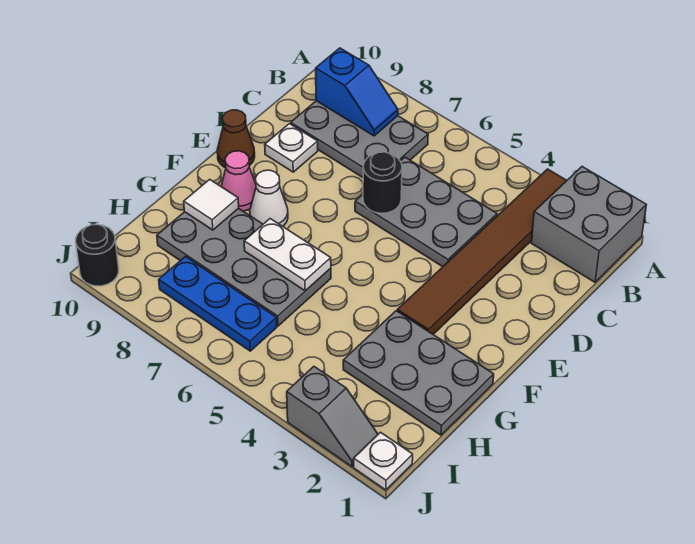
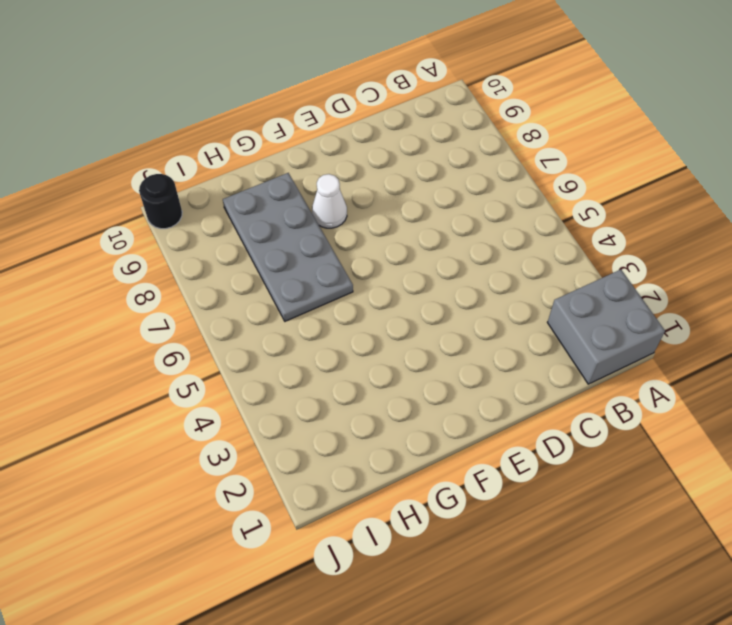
none -> brown tile A3:F3 level 1
none -> grey plate B7:C9 level 1
none -> grey plate C4:D6 level 1

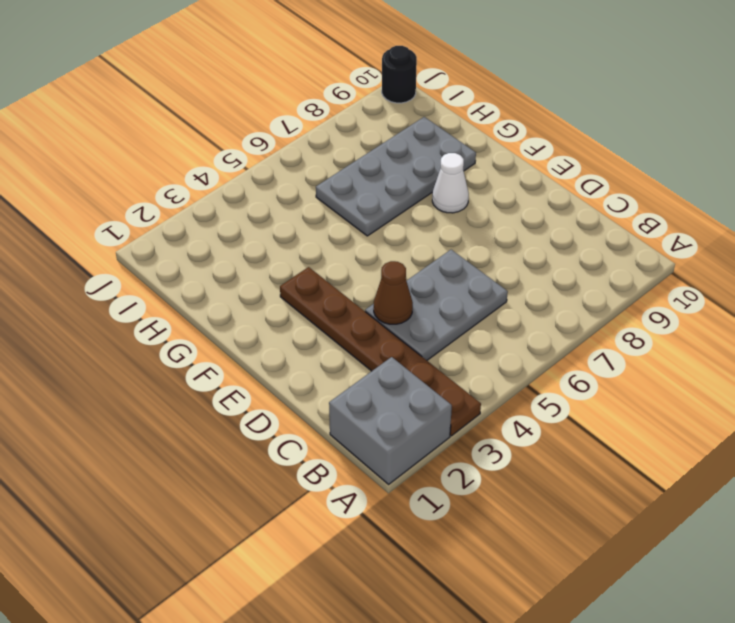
brown plate A3:F3 level 1 -> brown tile A3:F3 level 1
brown cone D4 level 2 -> brown cone E10 level 1
none -> grey plate B7:C9 level 1
none -> white plate D9 level 1
none -> pink cone F9 level 1

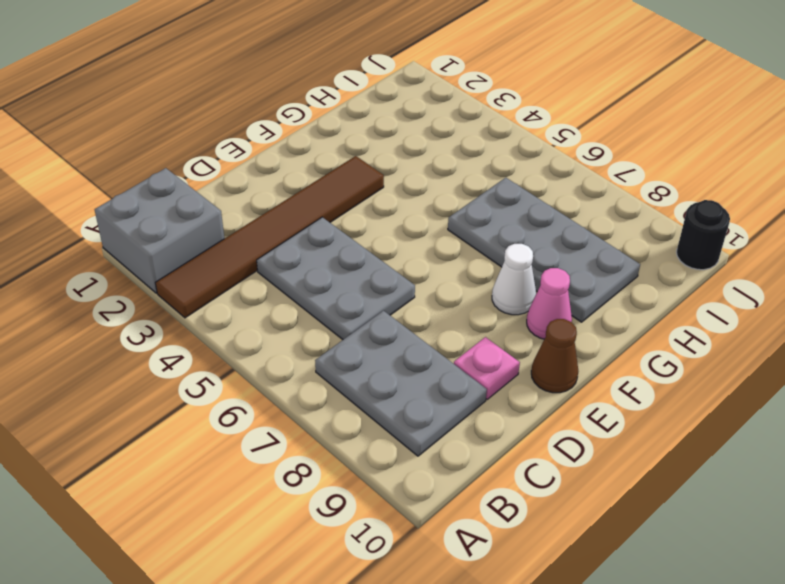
pink plate D9 level 1 -> white plate D9 level 1
none -> grey plate G1:H3 level 1
none -> blue plate I6:I8 level 1
none -> white plate J1 level 1

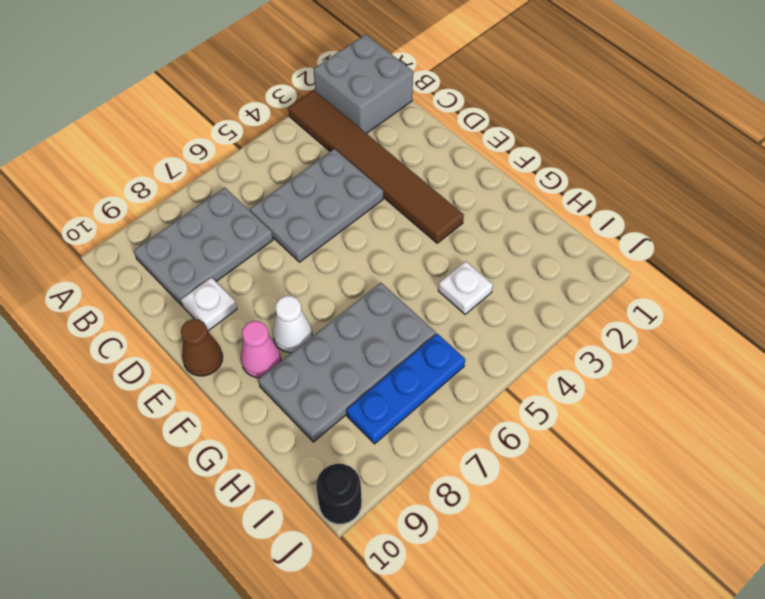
white plate H4 level 1 -> white plate J1 level 1
none -> grey plate G1:H3 level 1
none -> grey slope J2:J3 level 1 top 3
none -> blue slope B8:B9 level 2 top 9

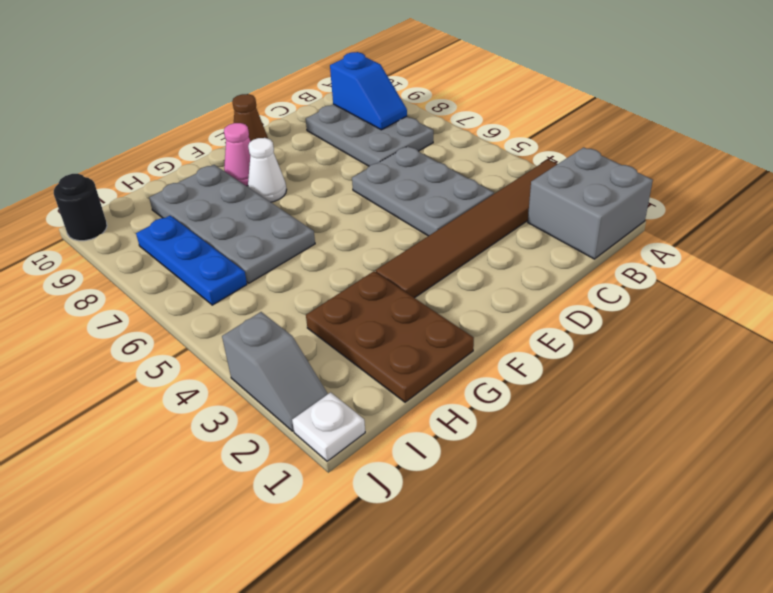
brown plate G1:H3 level 1 -> grey plate G1:H3 level 1
none -> white plate D9 level 1
none -> black round brick D6 level 2
none -> white plate G6:G7 level 2

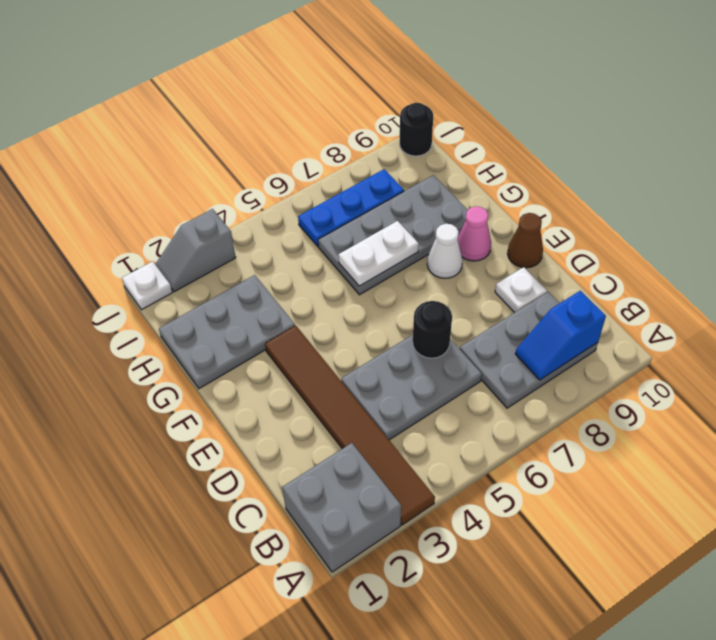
none -> white tile G9 level 2

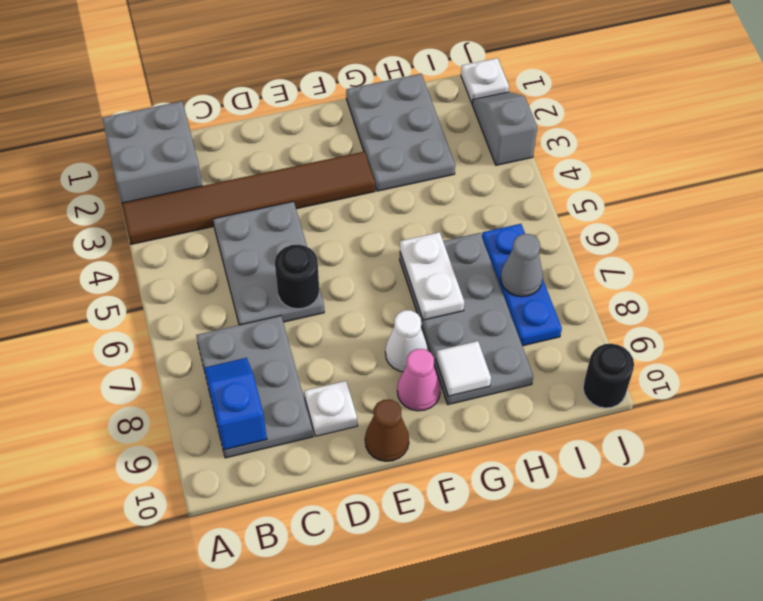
grey cone I7 level 2 -> none

